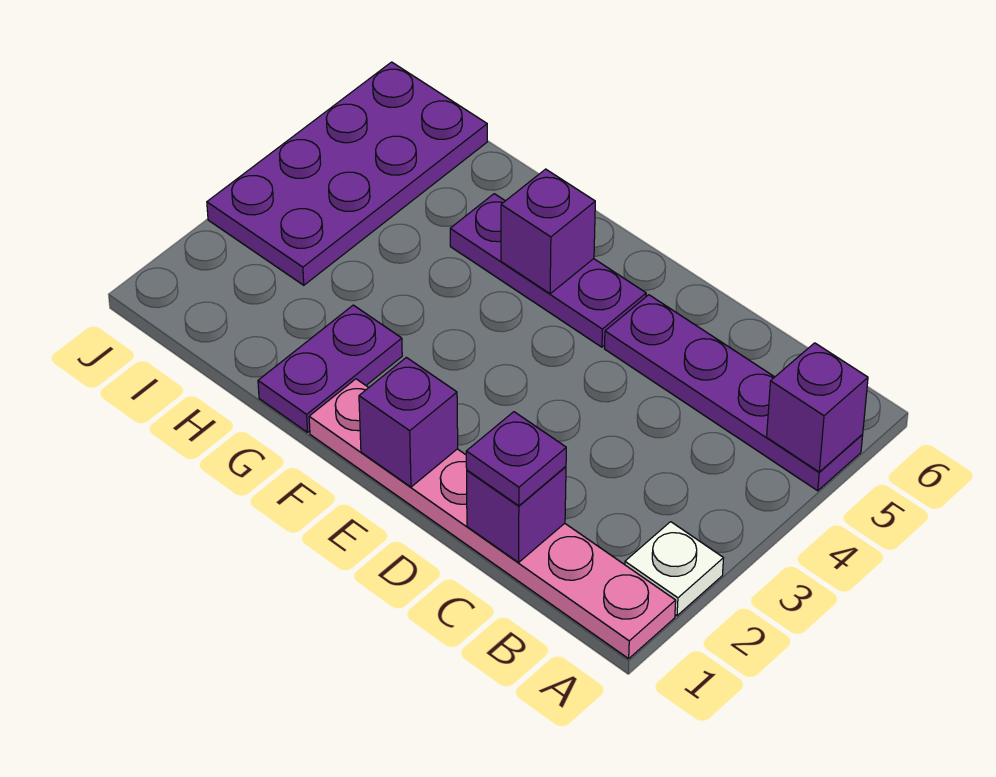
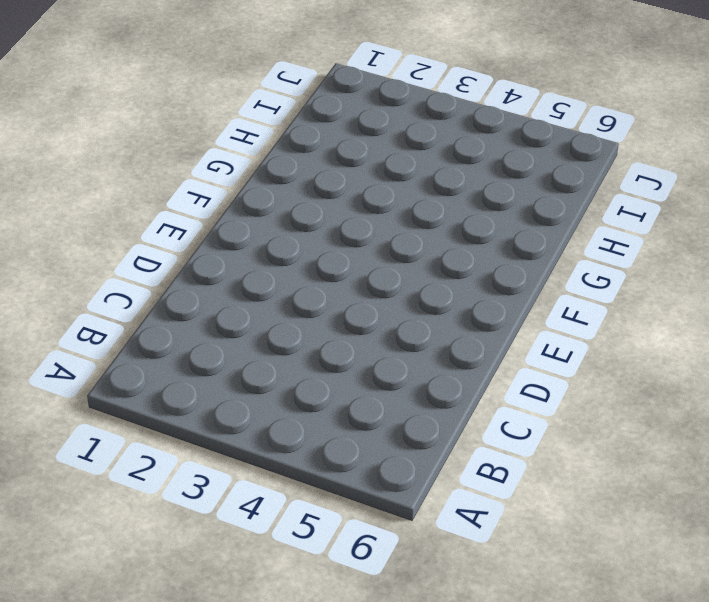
none -> pink plate A1:F1 level 1
none -> white plate A2 level 1

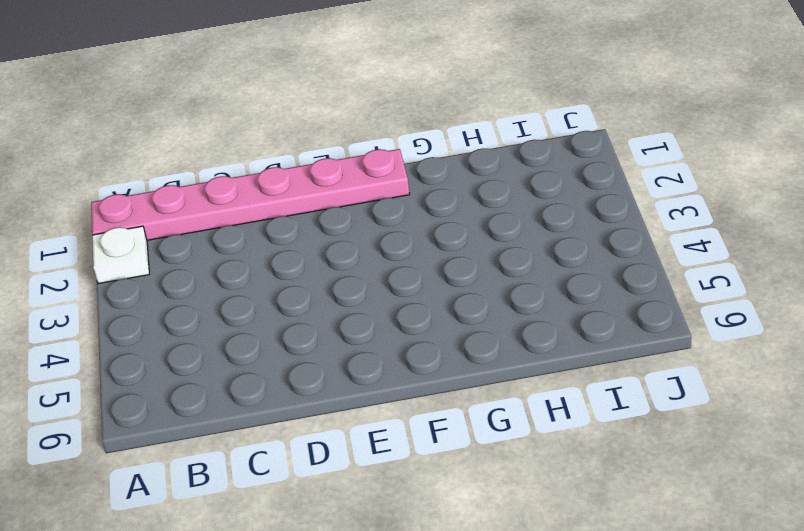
none -> purple plate A5:D5 level 1
none -> purple plate E5:G5 level 1

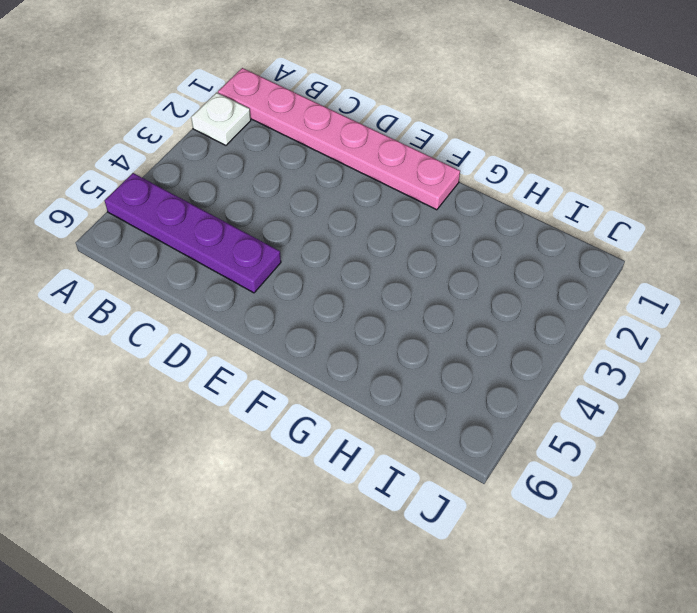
none -> purple plate E5:G5 level 1
none -> purple plate G1:G2 level 1

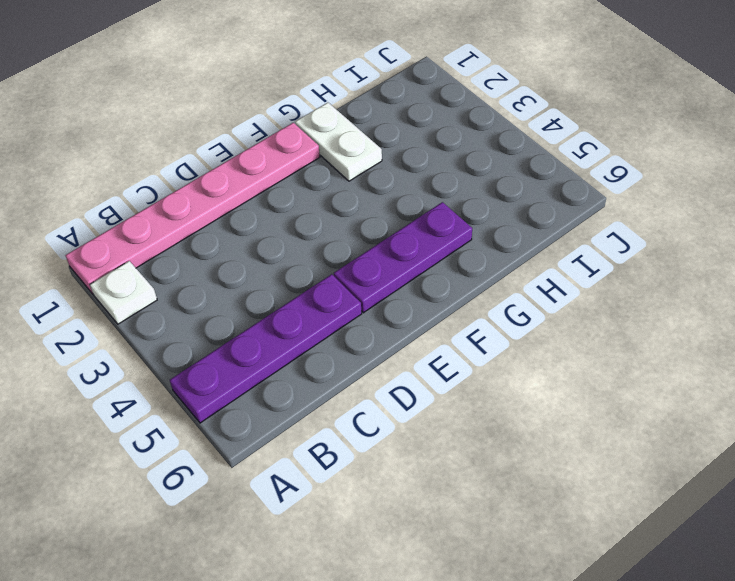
white plate G1:G2 level 1 -> purple plate G1:G2 level 1
none -> purple plate I3:J6 level 1
none -> purple brick A5 level 2

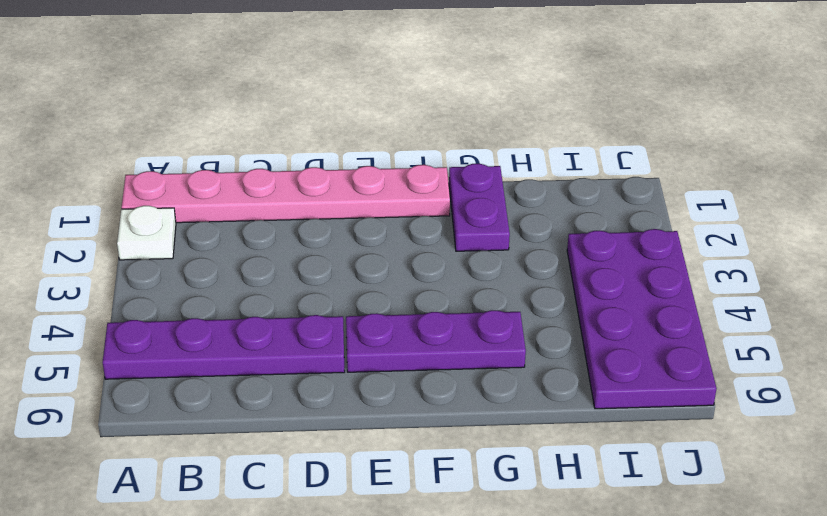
none -> purple brick A5 level 2
none -> purple brick C1 level 2

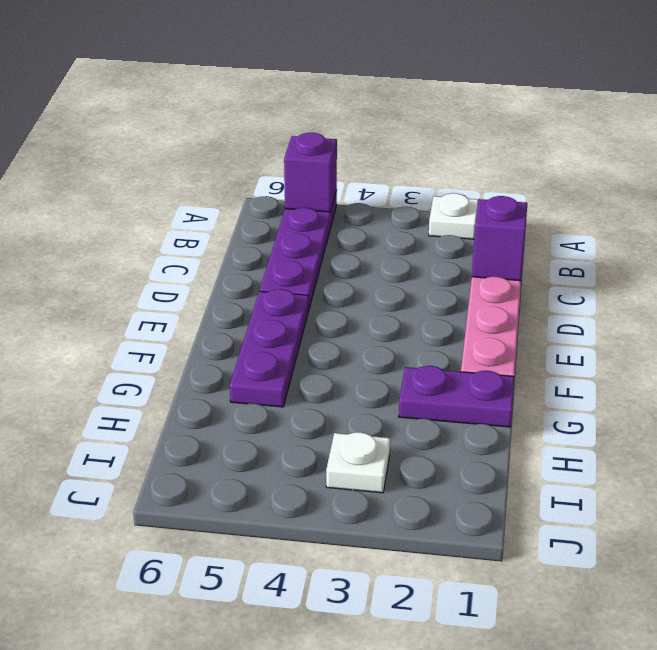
white plate I3 level 1 -> purple plate I3:J6 level 1
none -> purple brick E1 level 2
none -> purple brick F5 level 2

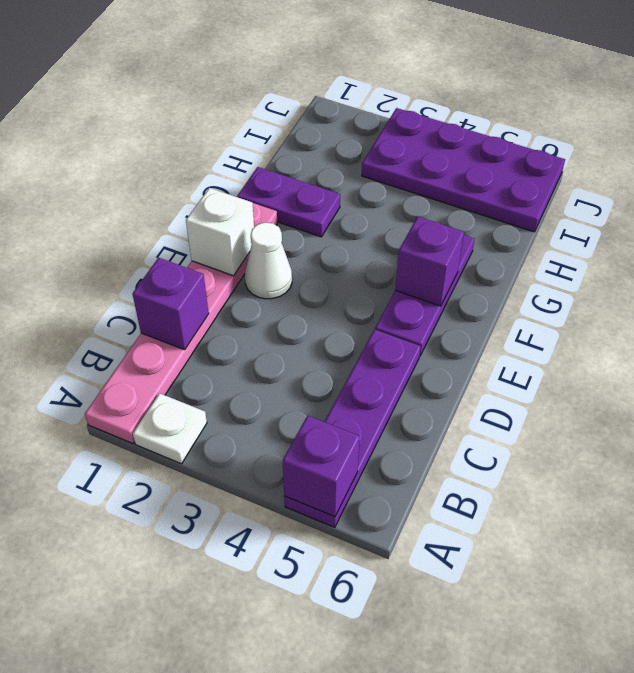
white brick E1 level 2 -> purple brick E1 level 2
white cone E2 level 1 -> none
none -> purple plate C1 level 3

